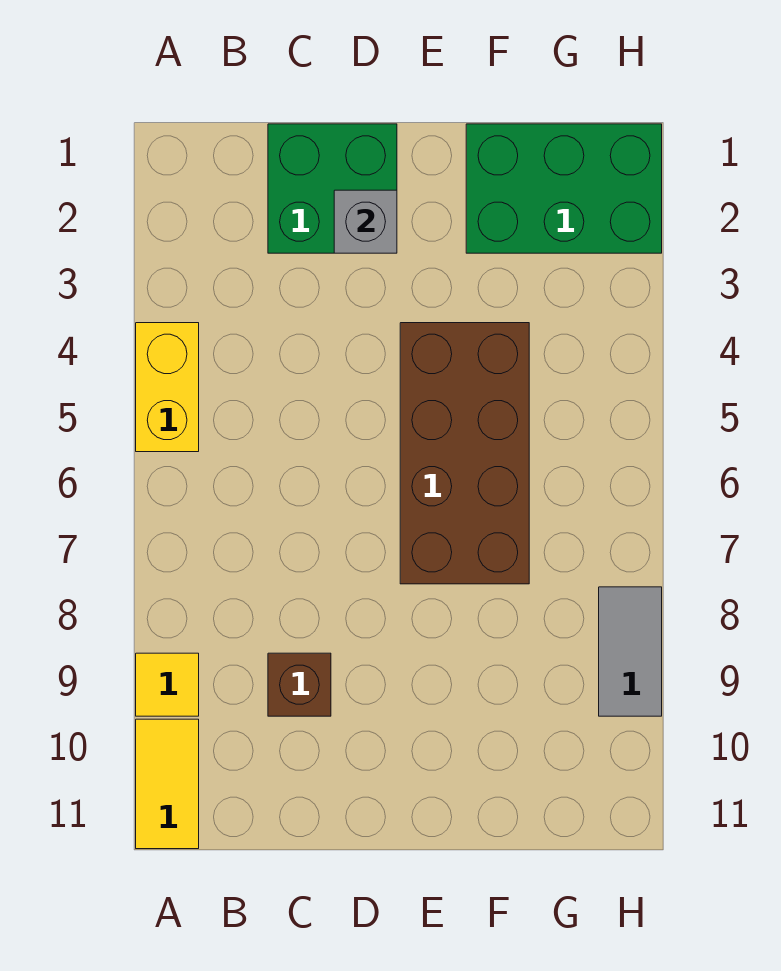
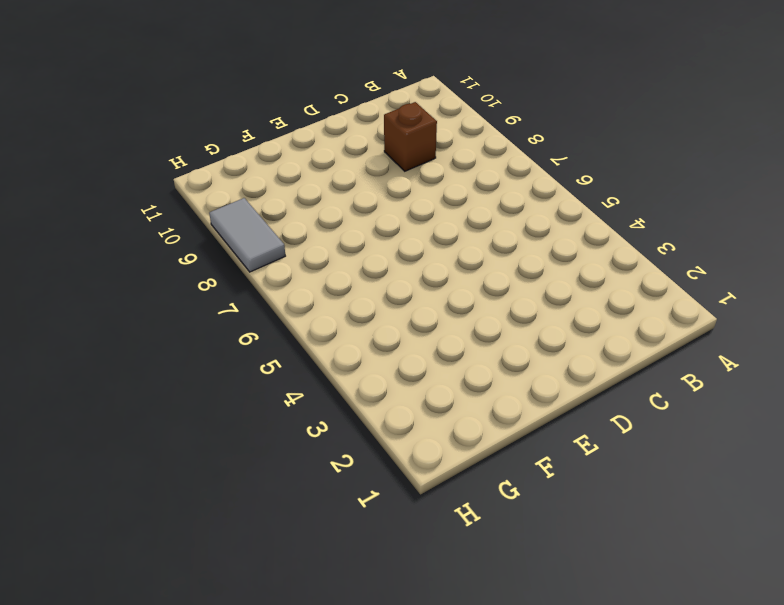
none -> yellow brick A4:A5 level 1
none -> yellow tile A9 level 1

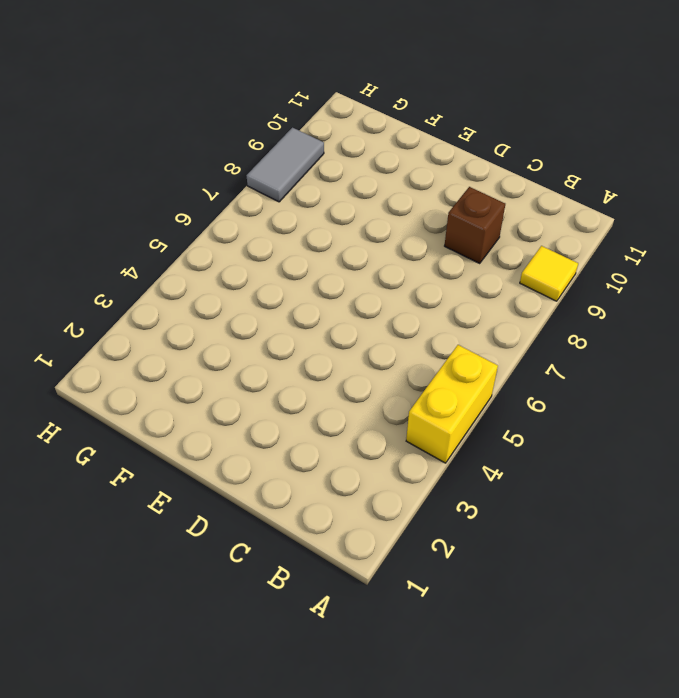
none -> yellow tile A10:A11 level 1
none -> green brick C1:D2 level 1

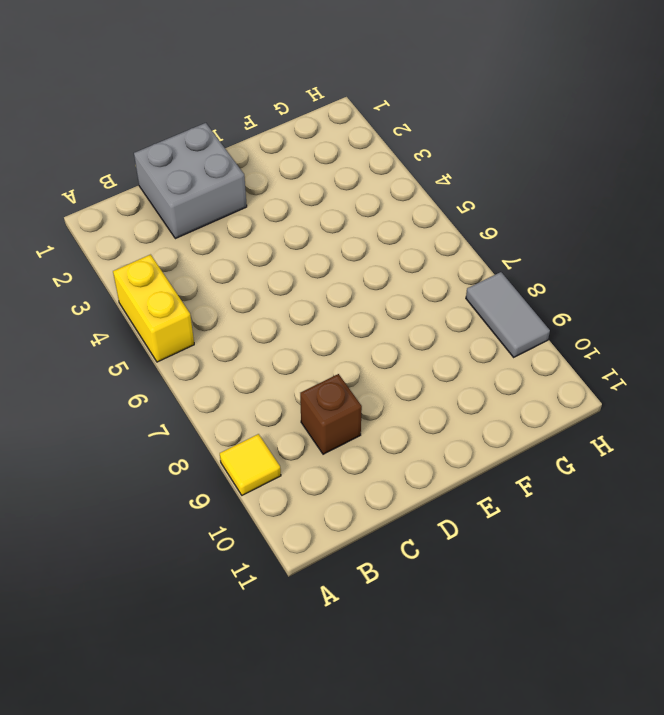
grey brick C1:D2 level 1 -> green brick C1:D2 level 1
none -> yellow tile A10:A11 level 1
none -> brown brick E4:F7 level 1

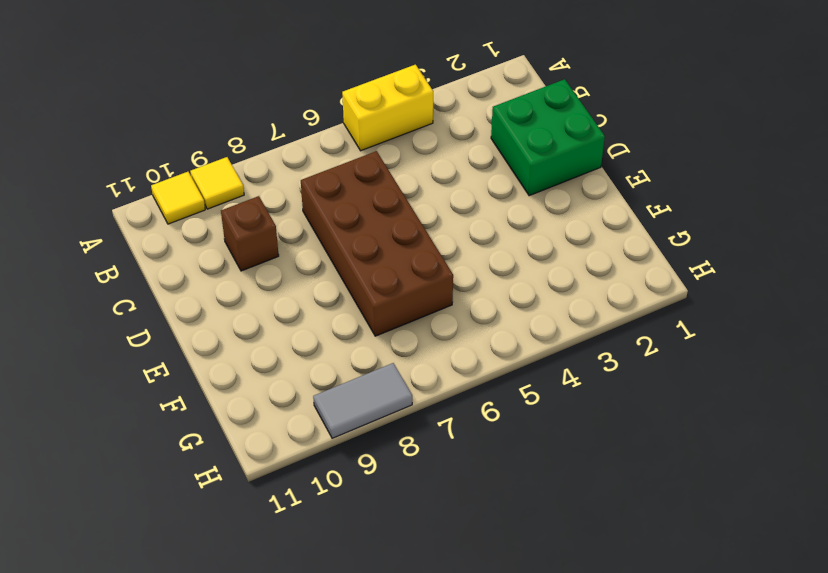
yellow tile A10 level 1 -> yellow tile A10:A11 level 1
brown brick C6:F7 level 1 -> brown brick E4:F7 level 1
none -> green brick F1:H2 level 1
none -> grey brick D2 level 2

